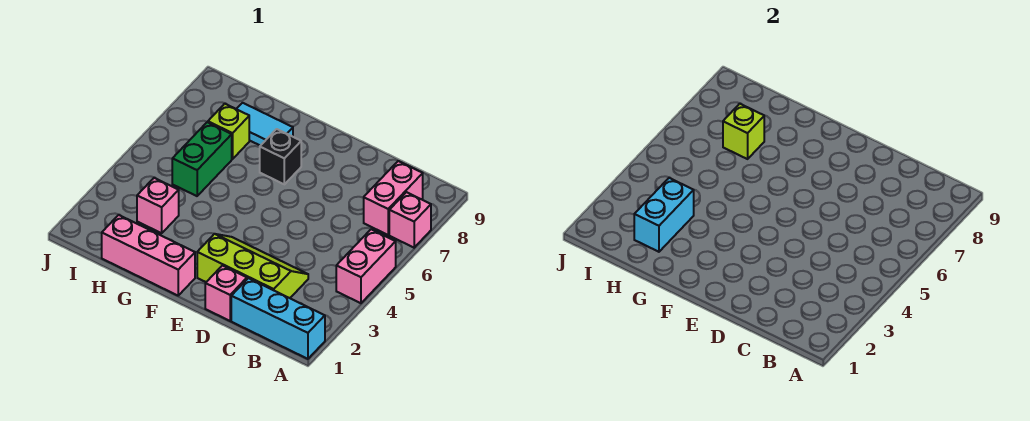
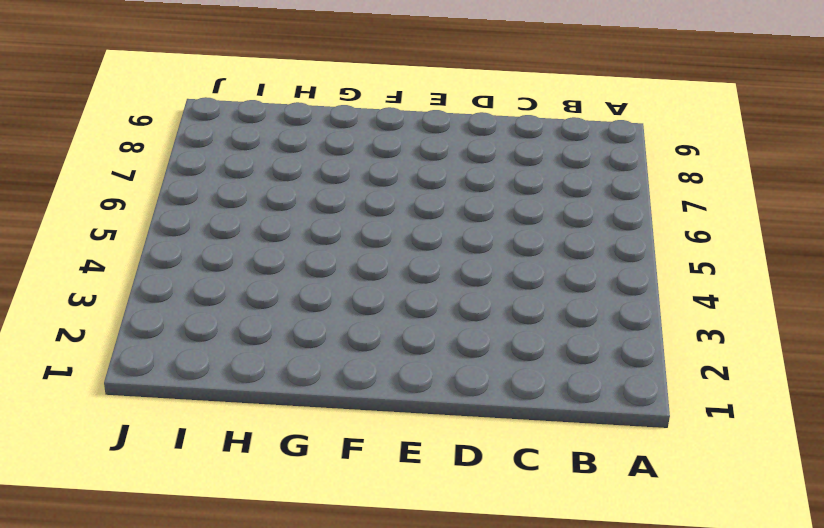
none -> cyan brick A1:C1 level 1
none -> pink brick A4:A5 level 1
none -> pink brick A7 level 1

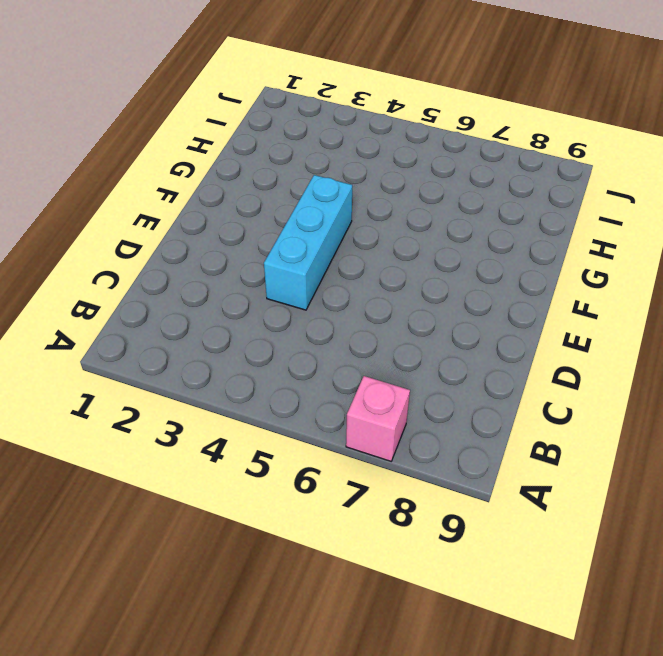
cyan brick D4:F4 level 1 -> cyan brick A1:C1 level 1
none -> pink brick A4:A5 level 1
none -> pink brick B7:B8 level 1
none -> lime slope C2:E3 level 1 top 2

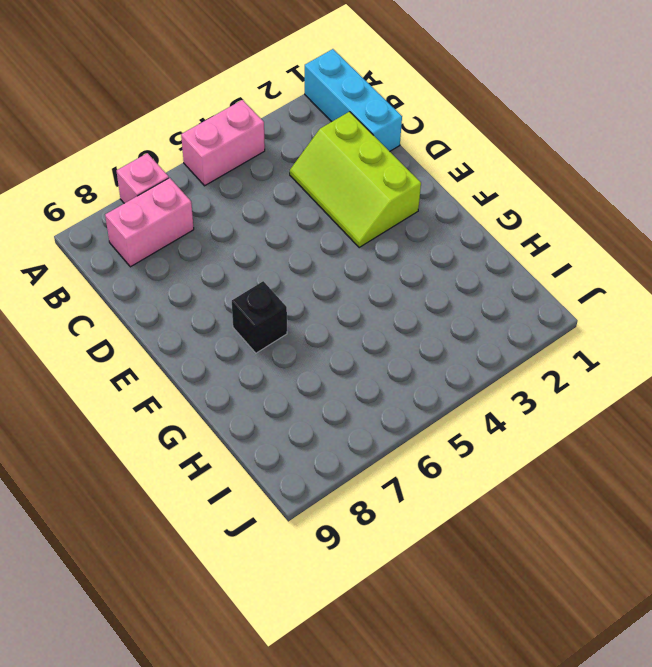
none -> pink brick D1 level 1
none -> pink brick F1:H1 level 1
none -> cyan tile G8:H8 level 1

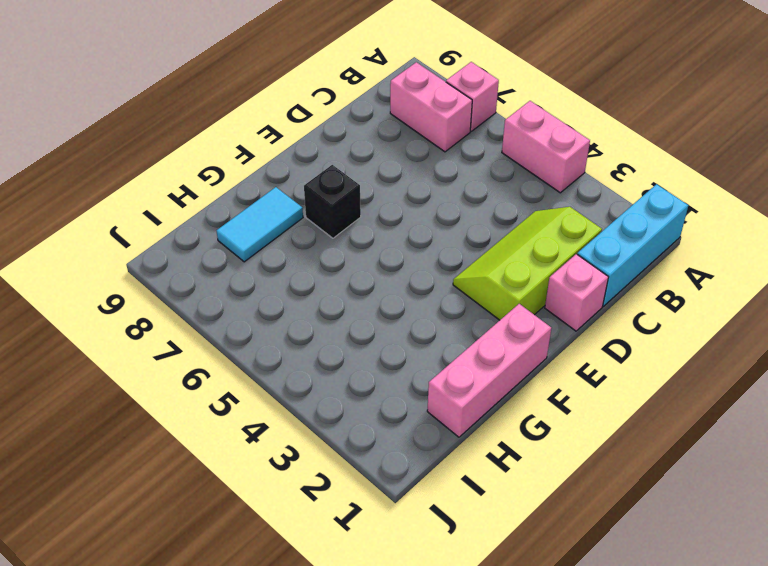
none -> pink brick H3 level 1
none -> green brick H5:H6 level 1
none -> lime brick H7 level 1

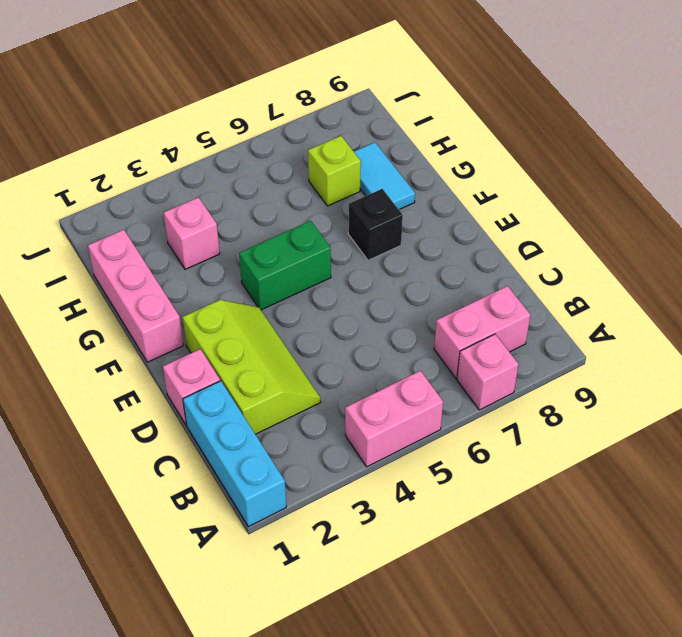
green brick F4:F5 level 1 -> green brick H5:H6 level 1
none -> cyan brick H2:H3 level 2
none -> lime brick H7 level 2

